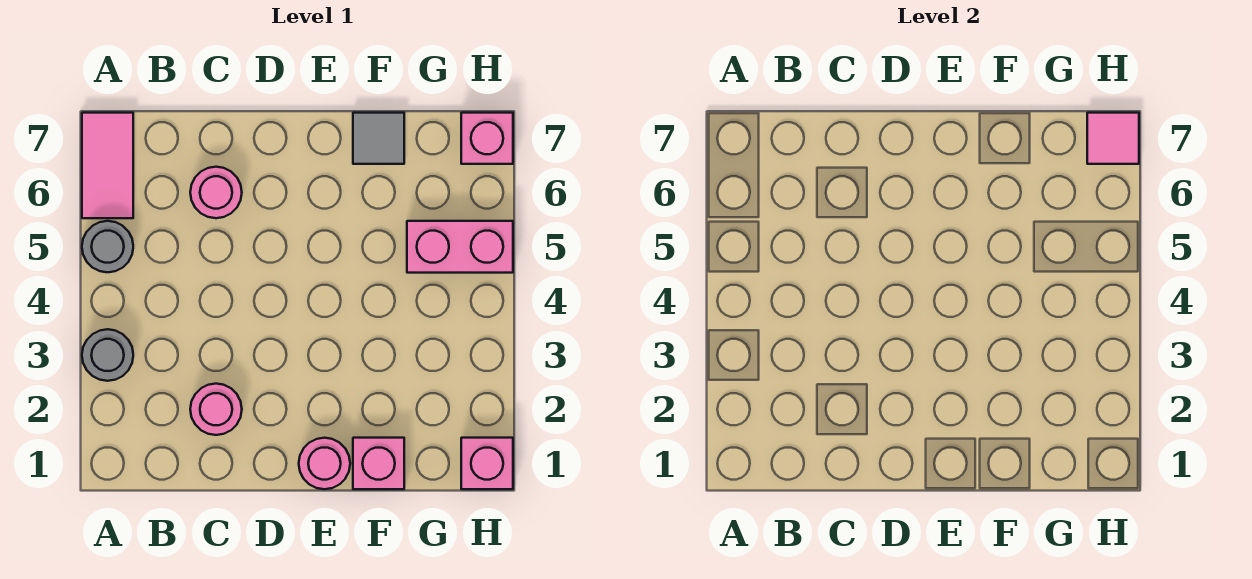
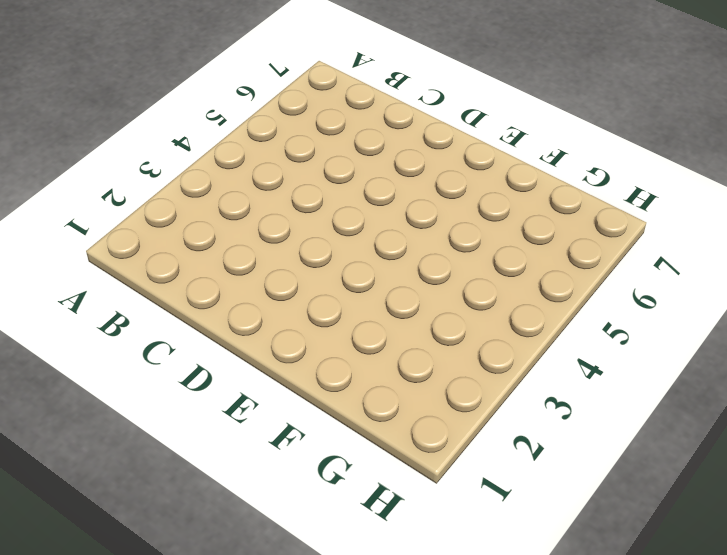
none -> grey round brick A3 level 1
none -> grey round brick A5 level 1
none -> pink tile A6:A7 level 1

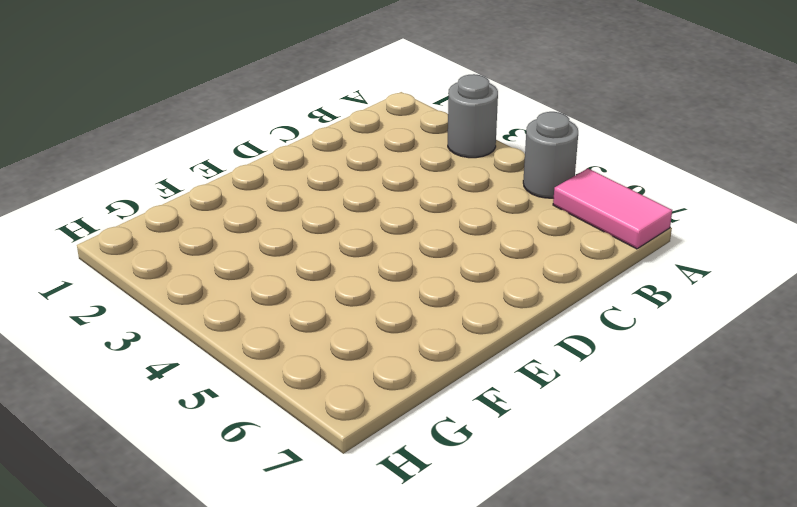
none -> pink round brick C2 level 1
none -> pink round brick C6 level 1
none -> pink round brick E1 level 1

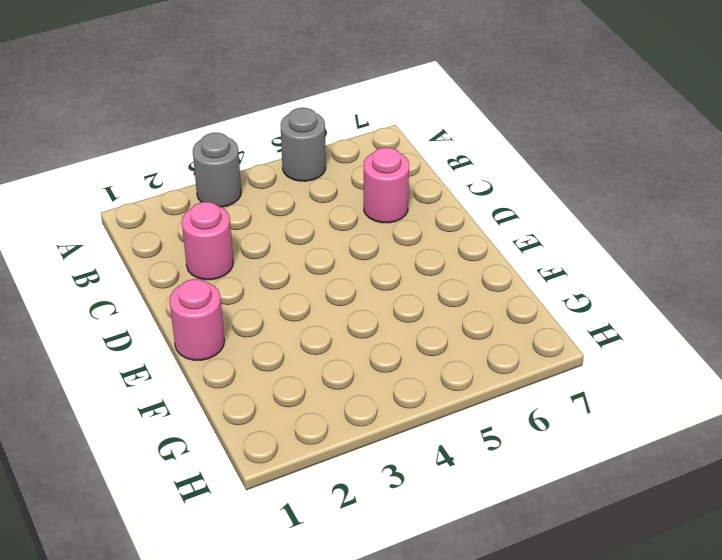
none -> pink tile A6:A7 level 1
none -> pink brick F1 level 1
none -> grey tile F7 level 1

